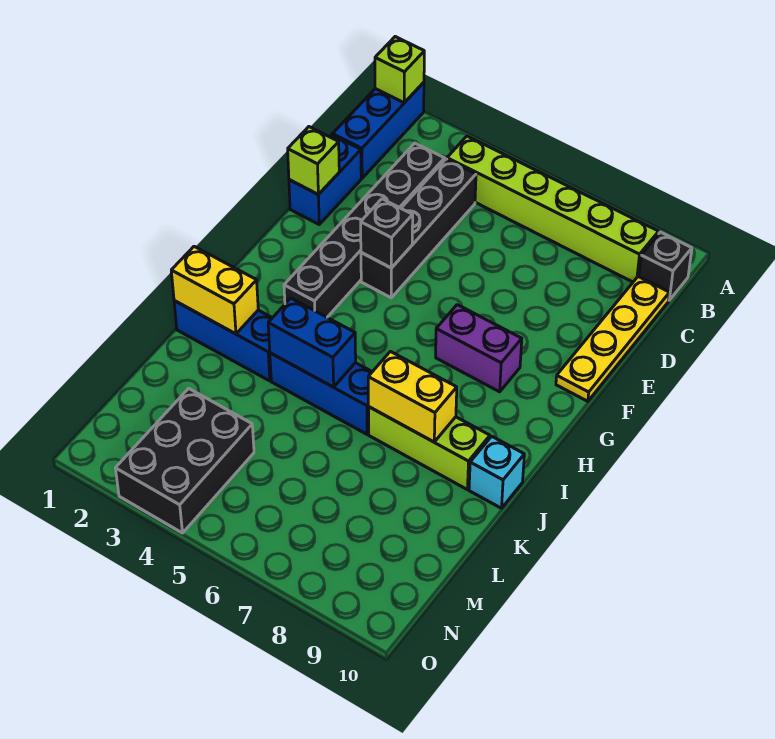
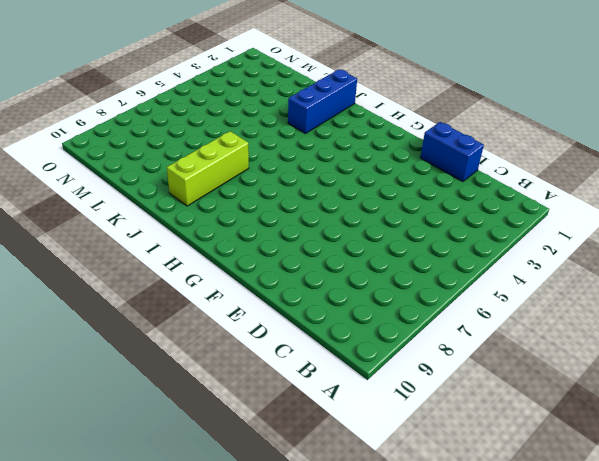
none -> blue brick A1:C1 level 1
none -> lime brick B4:B9 level 1
none -> black brick B10 level 1

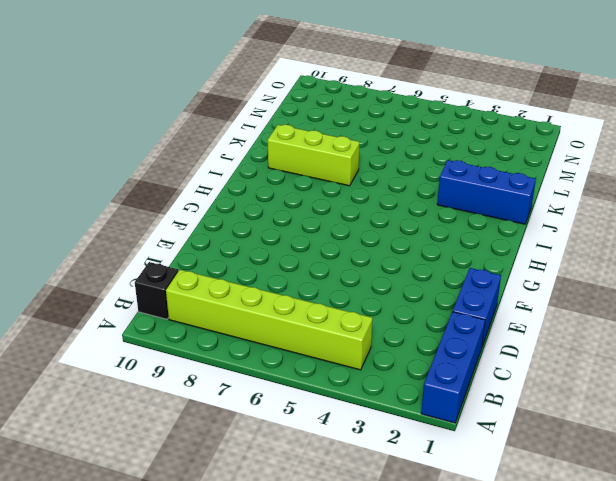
none -> black brick C3:H3 level 1
none -> black brick C4:F4 level 1
none -> yellow plate C10:F10 level 1

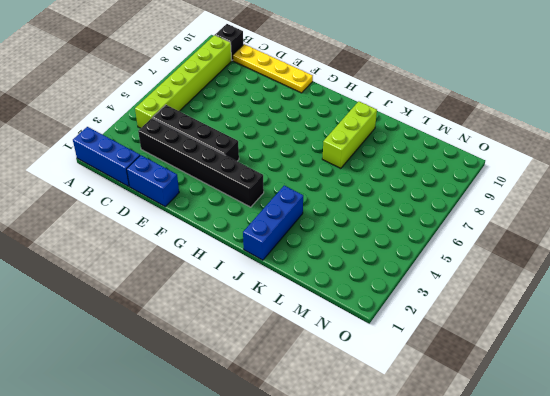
none -> purple brick G7:G8 level 1
none -> blue brick J4:J6 level 1
none -> cyan brick J10 level 1

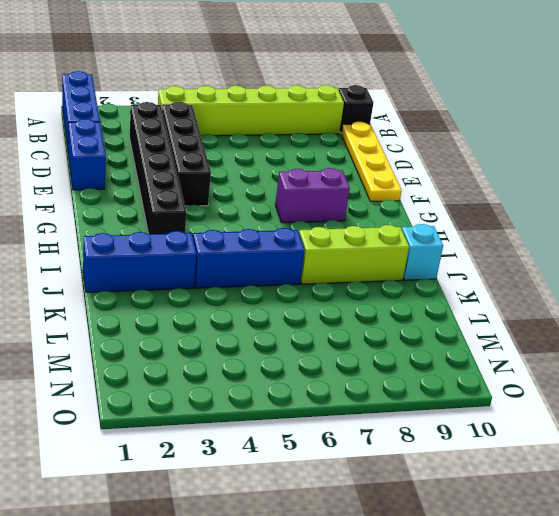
none -> black brick M3:O4 level 1
none -> lime brick A1 level 2
none -> lime brick E1 level 2

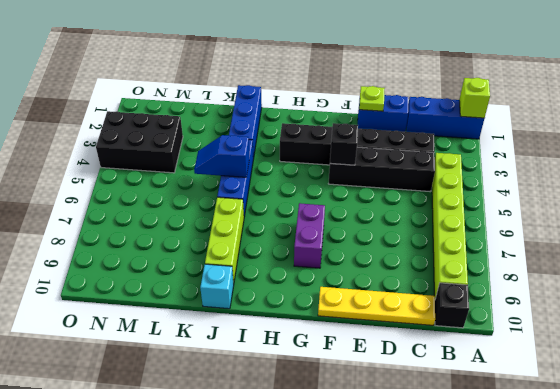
lime plate E1 level 2 -> lime brick E1 level 2
blue slope J5:K5 level 2 top J -> blue brick J4:J5 level 2
none -> yellow brick J1:J2 level 2
none -> yellow brick J7:J8 level 2

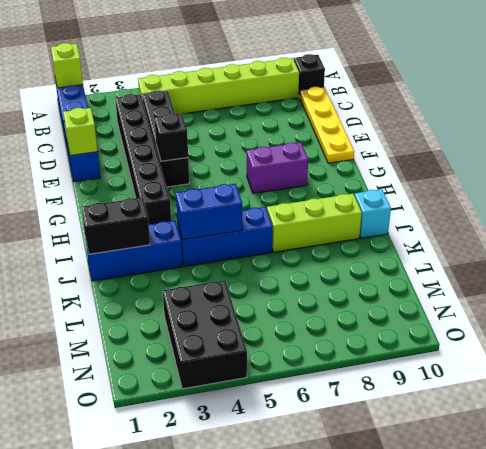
black brick J1:J2 level 2 -> yellow brick J1:J2 level 2
none -> yellow brick J7:J8 level 2

